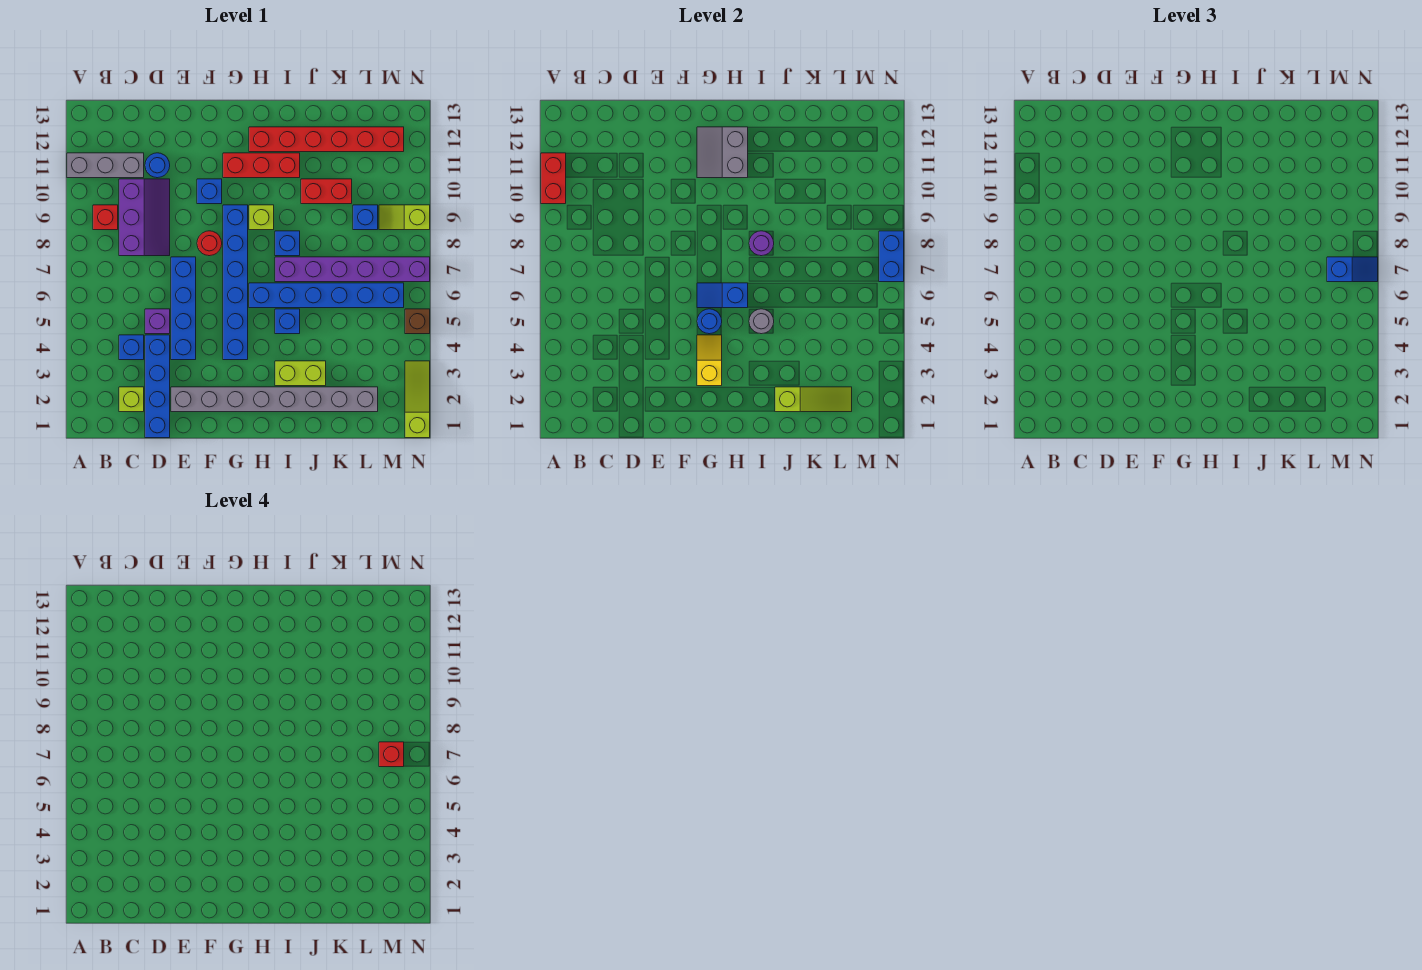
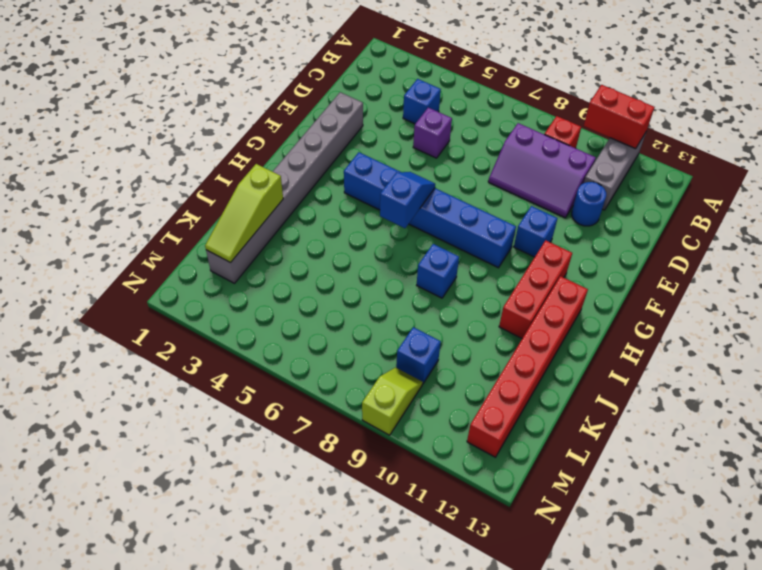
none -> lime brick C2 level 1
none -> blue brick D1:D4 level 1
none -> blue brick E4:E7 level 1
none -> red round brick F8 level 1

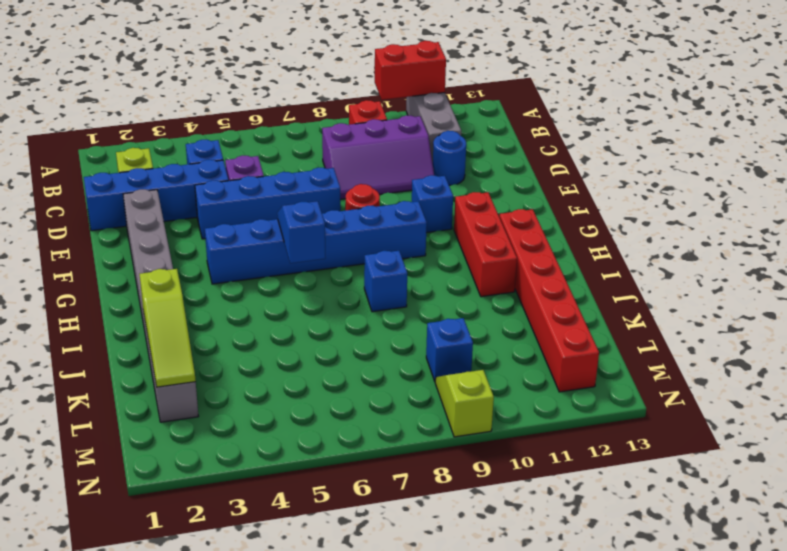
none -> blue brick H6:M6 level 1
none -> lime brick H9 level 1
none -> lime brick I3:J3 level 1
none -> blue brick I5 level 1

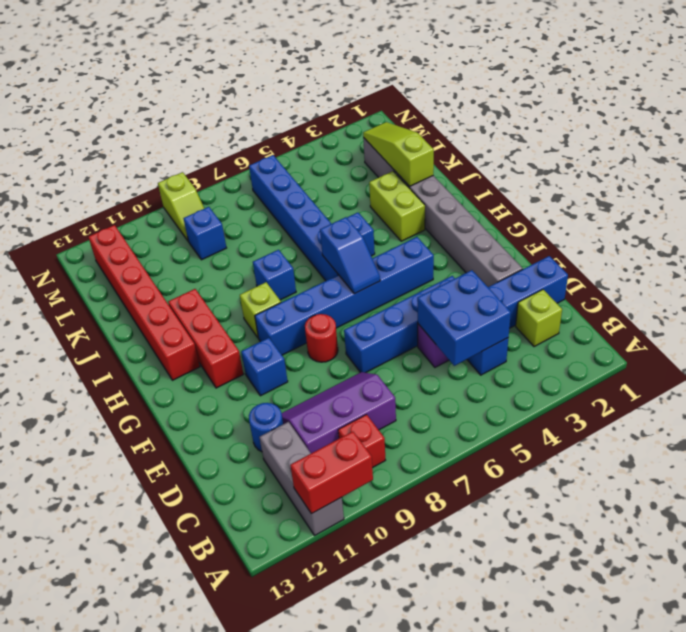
blue brick C4:D5 level 2 -> none
none -> purple brick I7:N7 level 1
none -> red brick J10:K10 level 1
none -> lime slope N1:N3 level 1 top 1
none -> brown brick N5 level 1

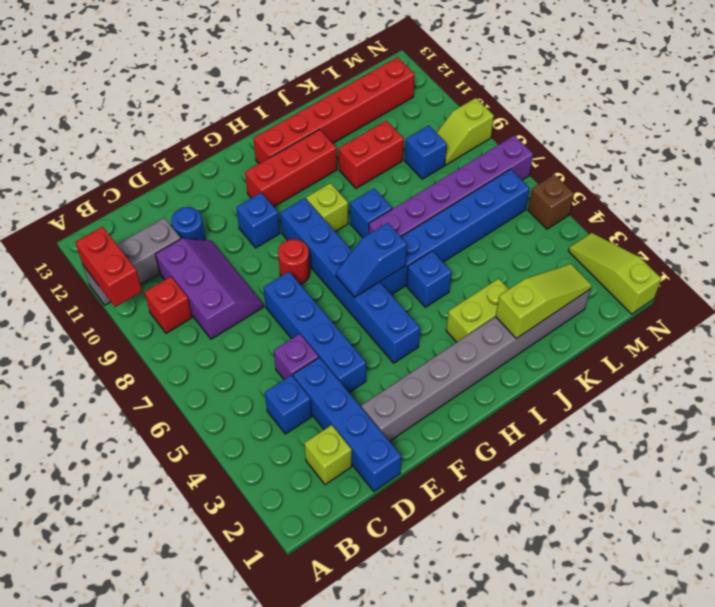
none -> yellow slope G3:G4 level 2 top 3
none -> blue round brick G5 level 2
none -> grey slope G11:H12 level 2 top H
none -> grey round brick I5 level 2

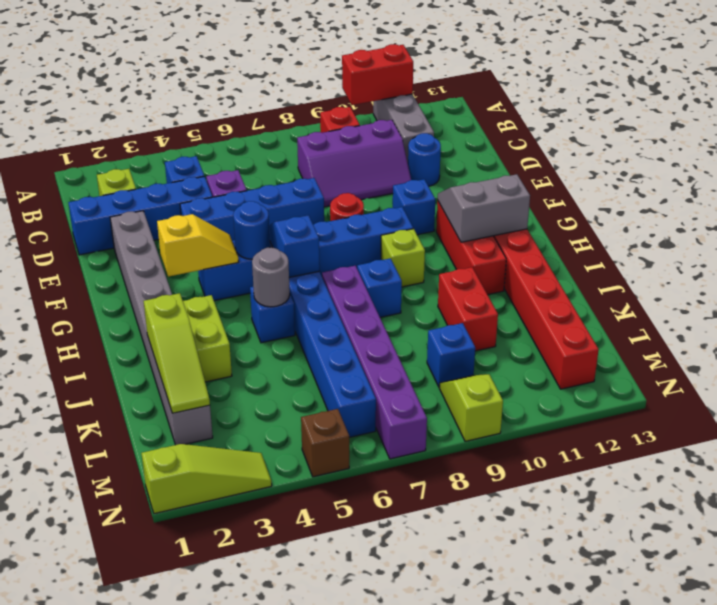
none -> purple round brick I8 level 2
none -> blue brick N7:N8 level 2
none -> blue slope M7:N7 level 3 top M
none -> red brick M7 level 4

